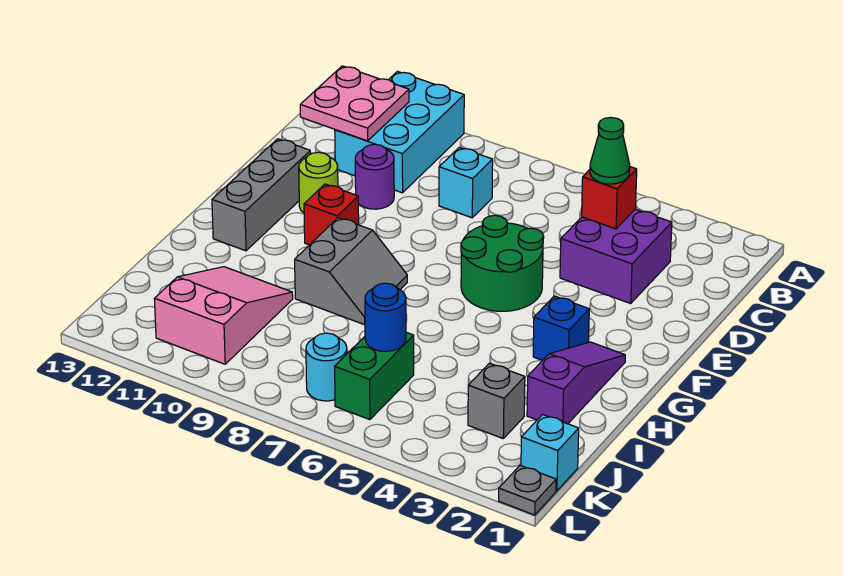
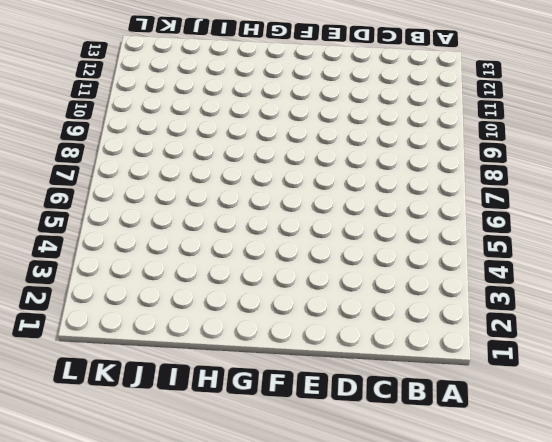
none -> cyan brick A10:C11 level 1
none -> purple brick C3:D4 level 1
none -> cyan brick C8 level 1

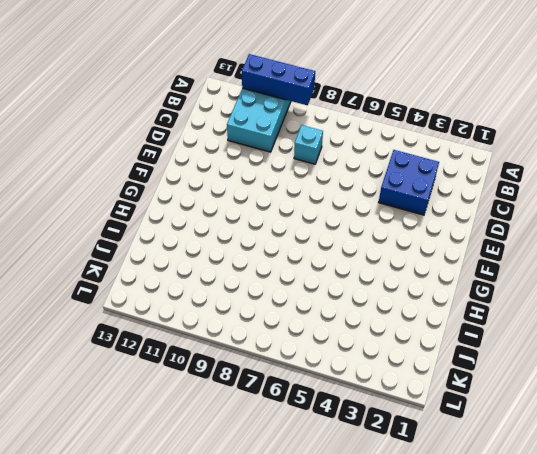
blue brick A9:A11 level 2 -> none
blue brick C3:D4 level 1 -> purple brick C3:D4 level 1
none -> purple round brick D10 level 1
none -> green round brick E5:F6 level 1
none -> lime round brick E11 level 1

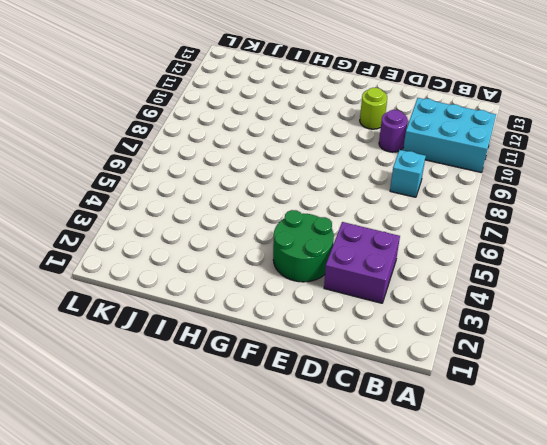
green round brick E3:F4 level 1 -> green round brick E5:F6 level 1
none -> grey brick E12:G12 level 1
none -> red brick F10 level 1
none -> purple slope G2:I2 level 1 top I

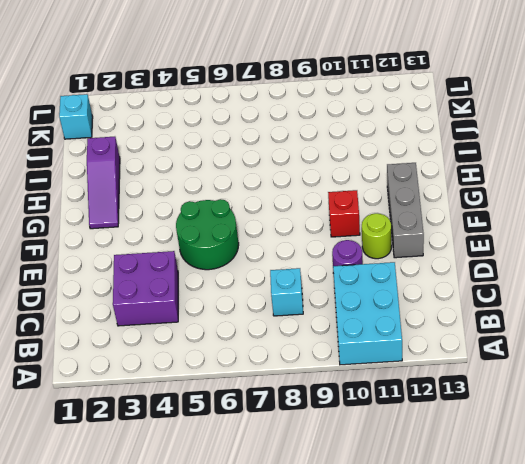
none -> blue brick G3 level 1
none -> grey slope G8:H9 level 1 top 9
none -> pink slope I10:K11 level 1 top K

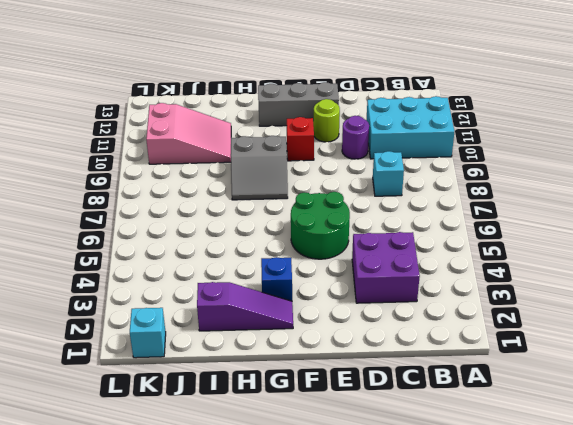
none -> grey brick J3 level 1
none -> green brick J6:K6 level 1
none -> cyan round brick K7 level 1

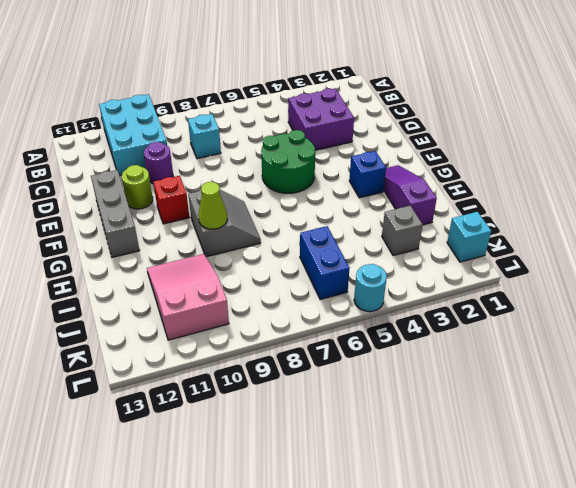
lime cone H9 level 2 -> none
blue brick J6:K6 level 1 -> green brick J6:K6 level 1
cyan round brick L5 level 1 -> cyan round brick K7 level 1
none -> grey plate L1 level 1
none -> pink plate B11:C12 level 2
none -> red brick C4 level 2

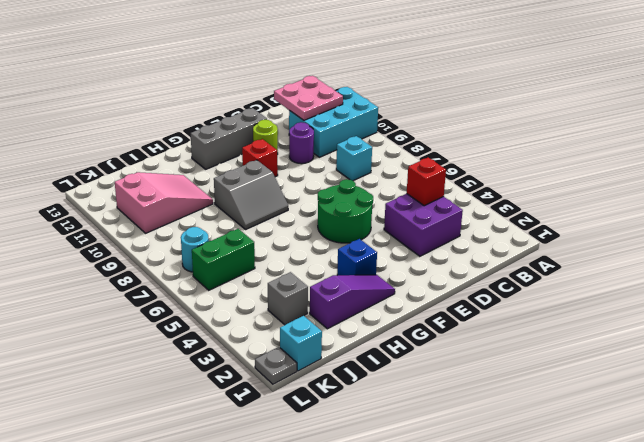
none -> blue round brick J6 level 2
none -> green cone C4 level 3

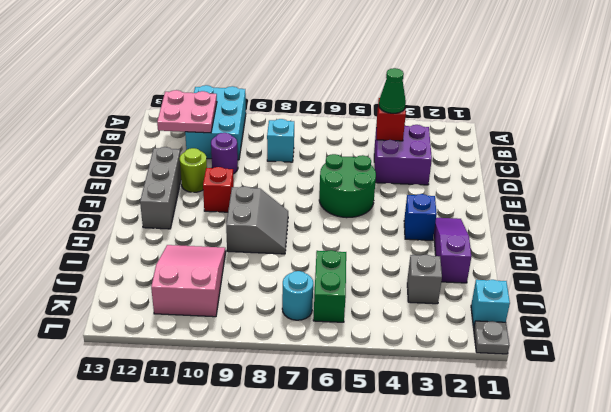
none -> blue round brick J6 level 2

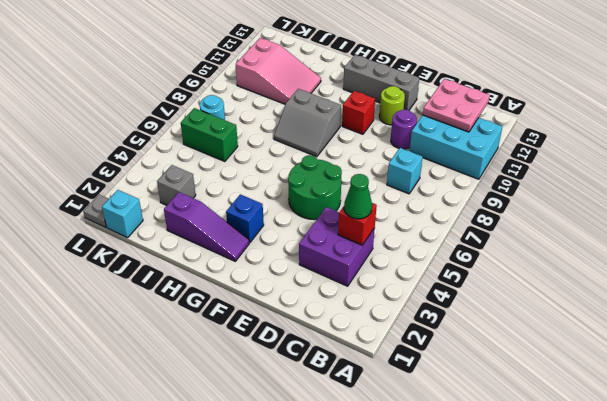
none -> blue round brick J6 level 2

